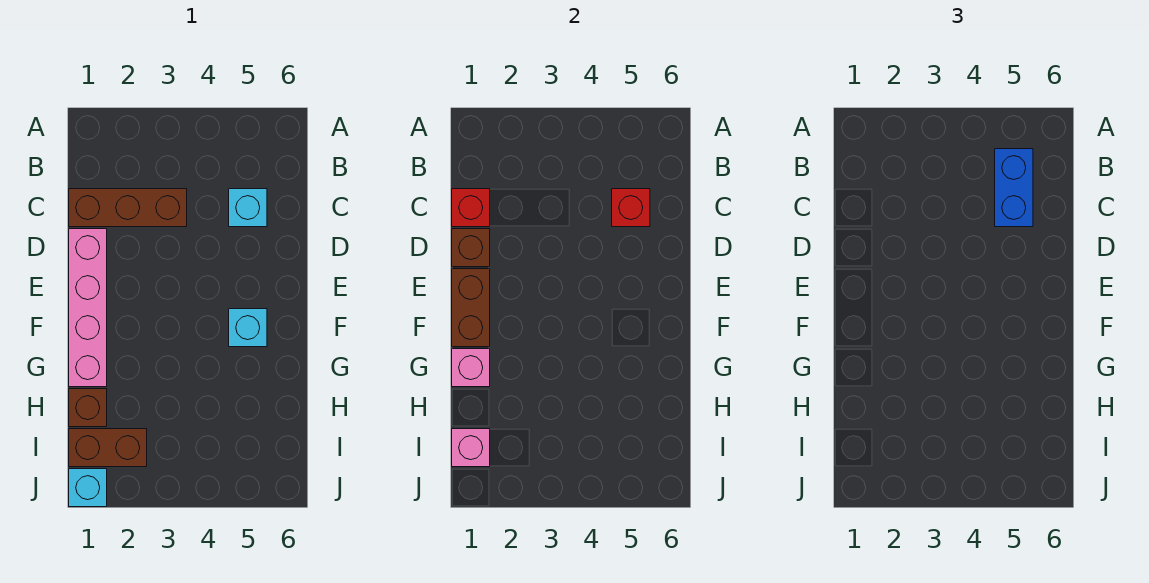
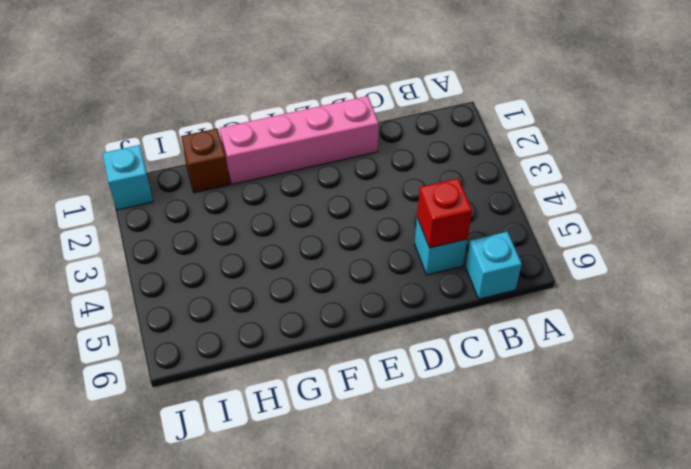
cyan brick B6 level 1 -> cyan brick F5 level 1
none -> brown brick C1:C3 level 1
none -> brown brick I1:I2 level 1
none -> red brick C1 level 2

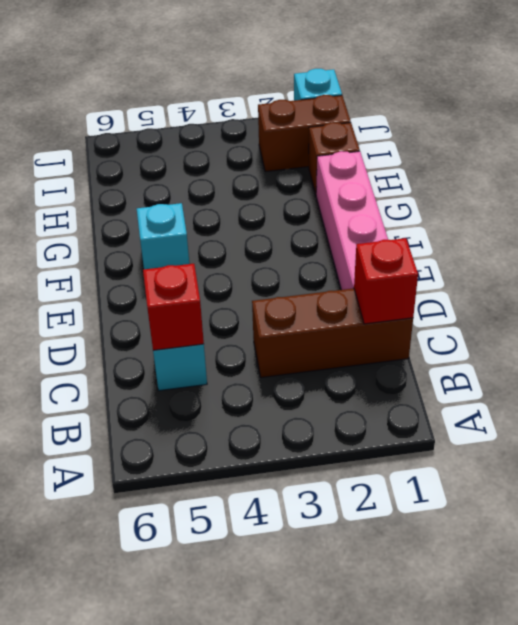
none -> brown brick D1 level 2
none -> brown brick E1:F1 level 2
none -> pink brick G1 level 2

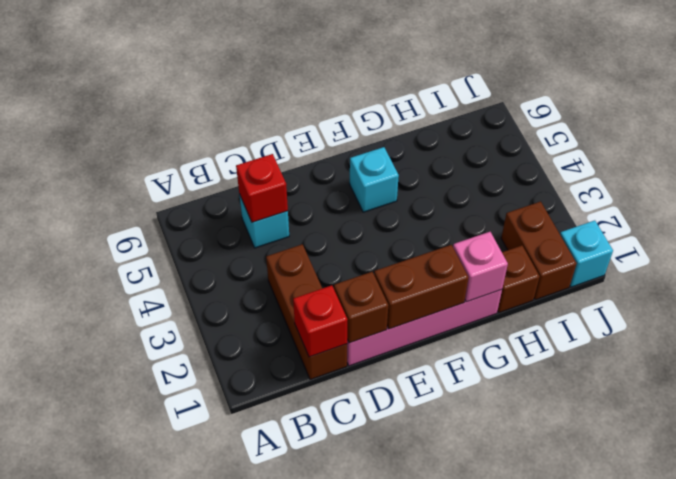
none -> pink brick I1 level 2
none -> blue brick B5:C5 level 3

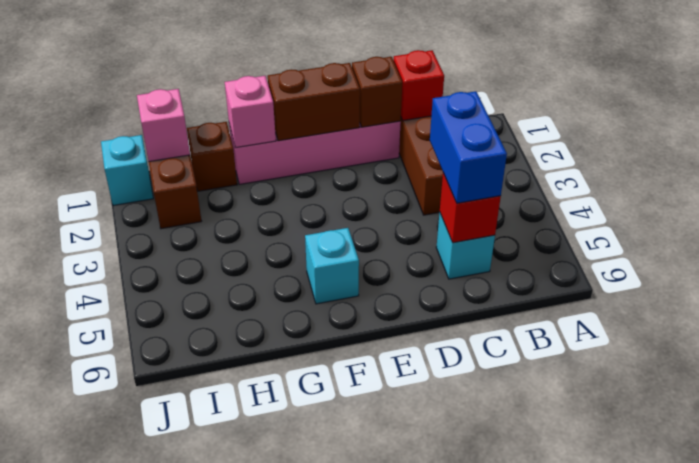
blue brick C4:C5 level 3 -> blue brick B5:C5 level 3

